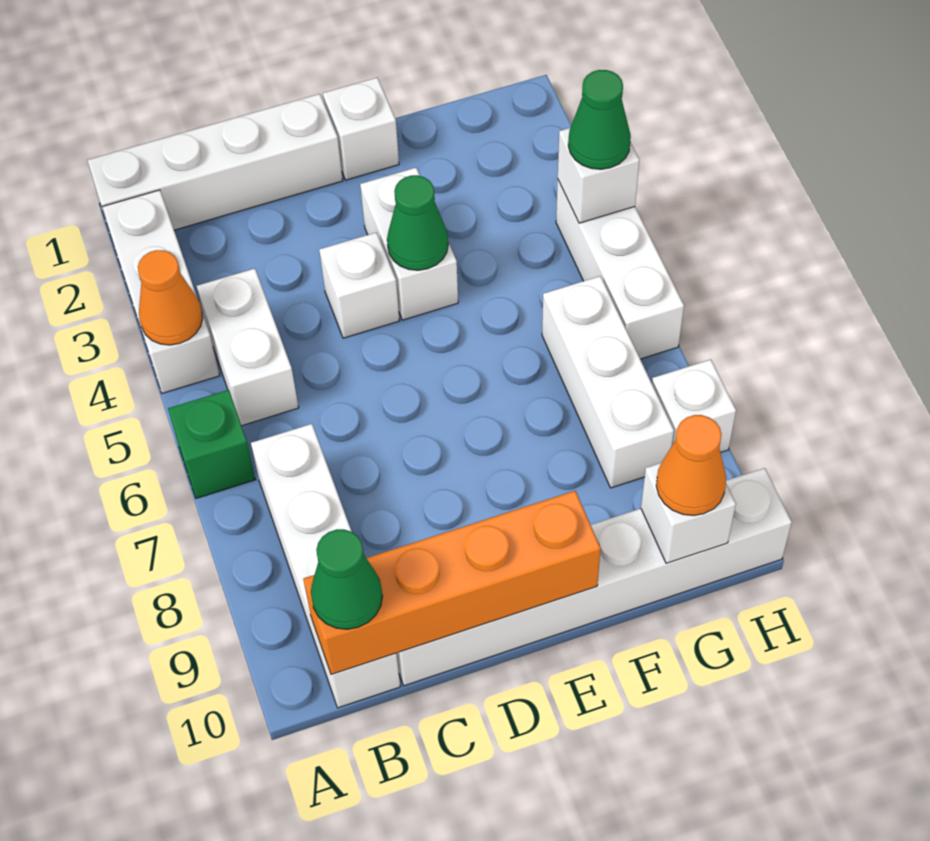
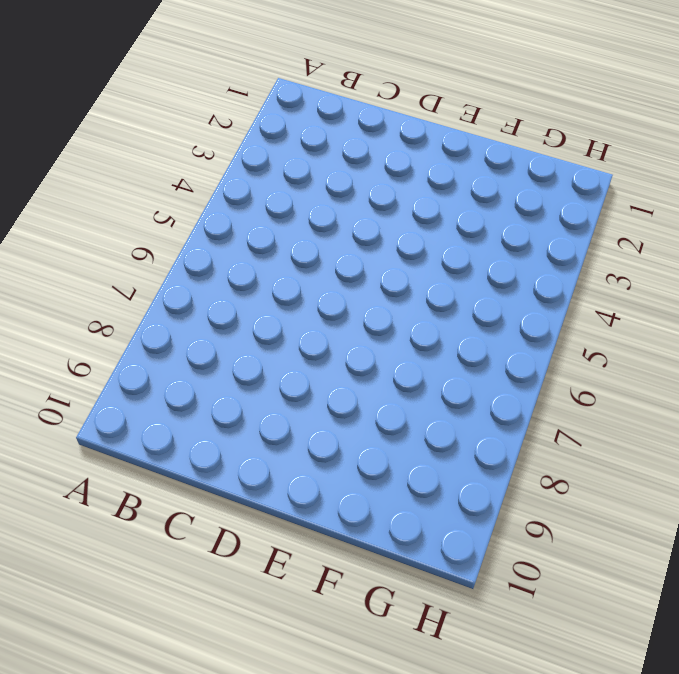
none -> white brick A1:D1 level 1
none -> white brick A2:A4 level 1
none -> green brick A6 level 1

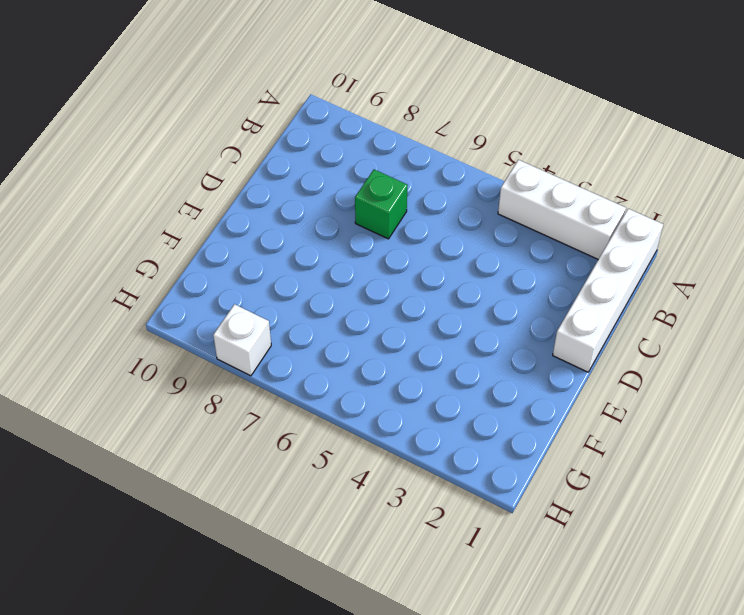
green brick C7 level 1 -> green brick A6 level 1
none -> white brick B4:B5 level 1
none -> white brick B7:B10 level 1
none -> white brick C10:H10 level 1

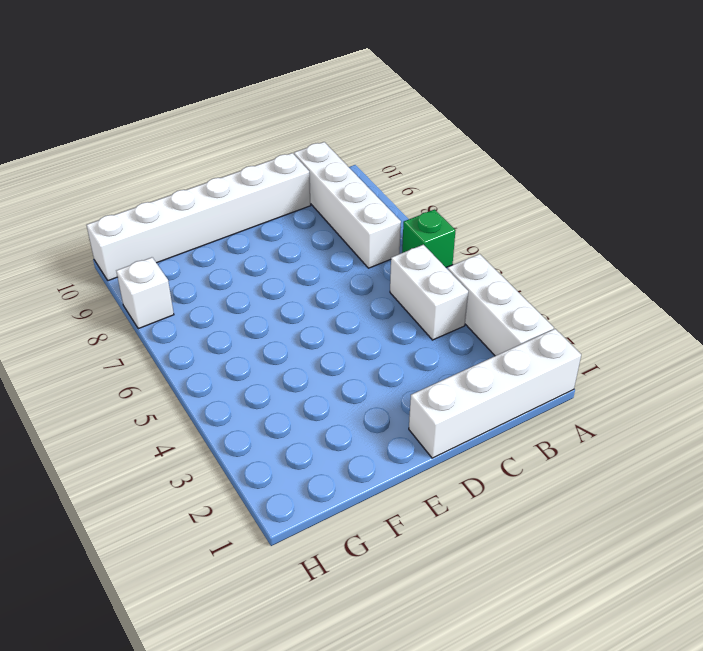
none -> white brick D4 level 1
none -> white brick E1 level 1
none -> white brick E3:E4 level 1

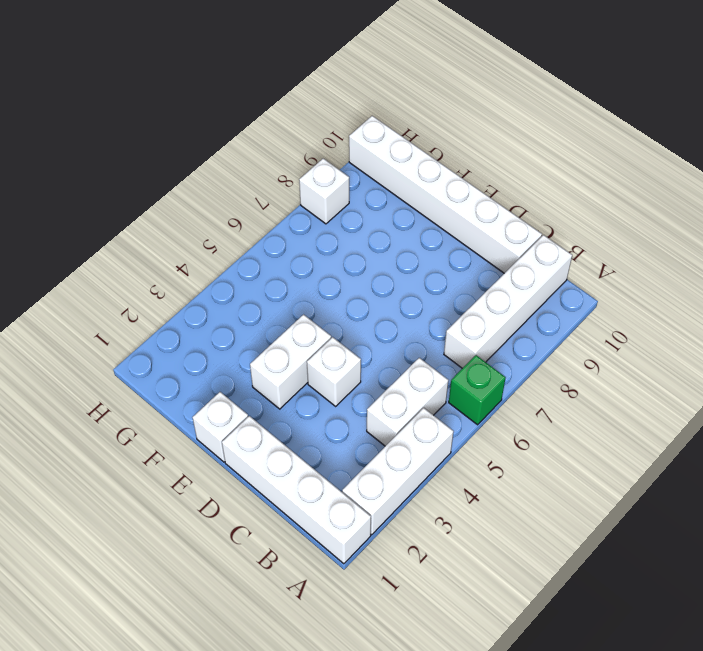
none -> white brick G6:G8 level 1
none -> white brick H4:H6 level 1
none -> orange cone A4 level 2

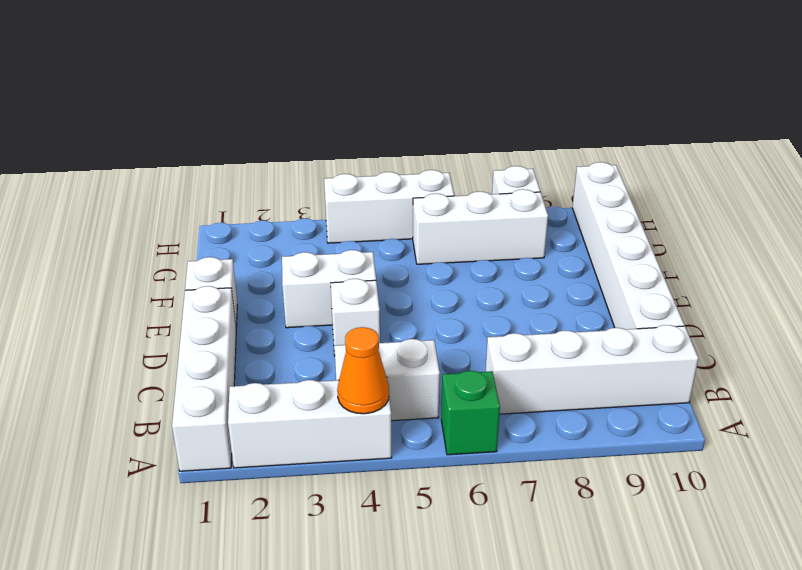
none -> orange brick B10:E10 level 2
none -> green cone E4 level 2
none -> white brick G10 level 2

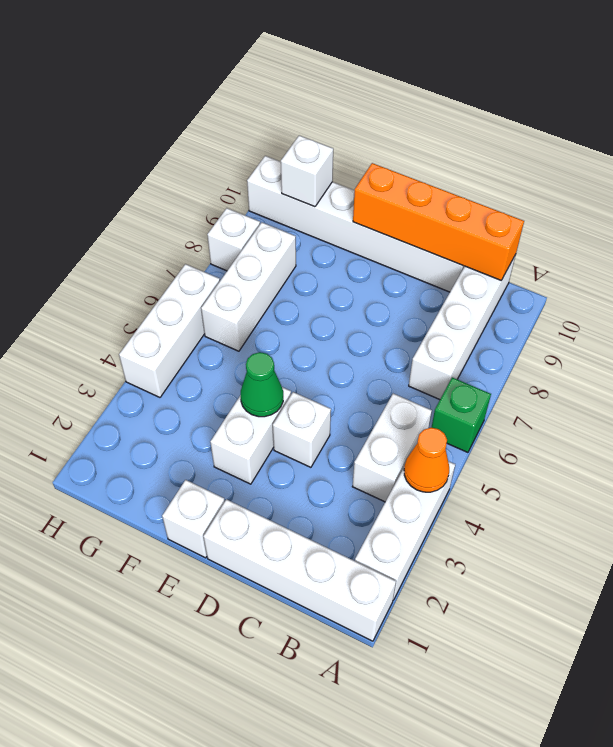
none -> white brick H4 level 2
none -> green cone B10 level 3
none -> orange cone G10 level 3

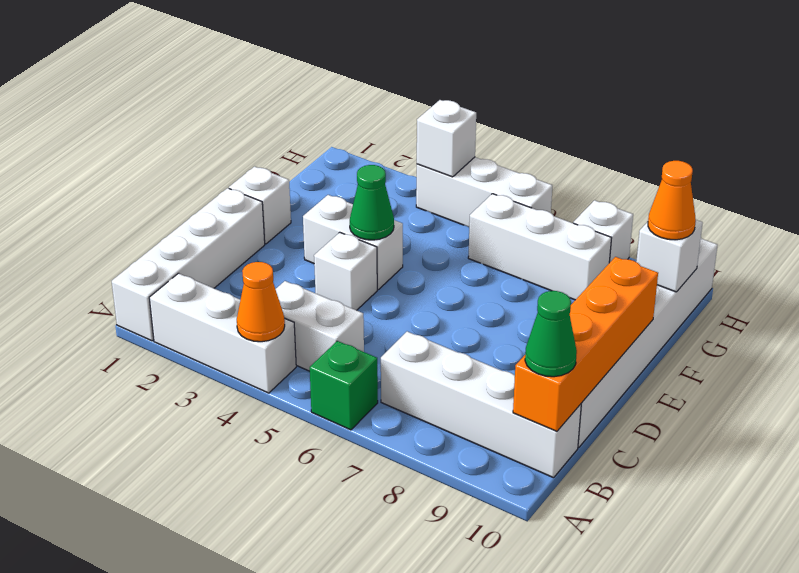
none -> green cone H4 level 3

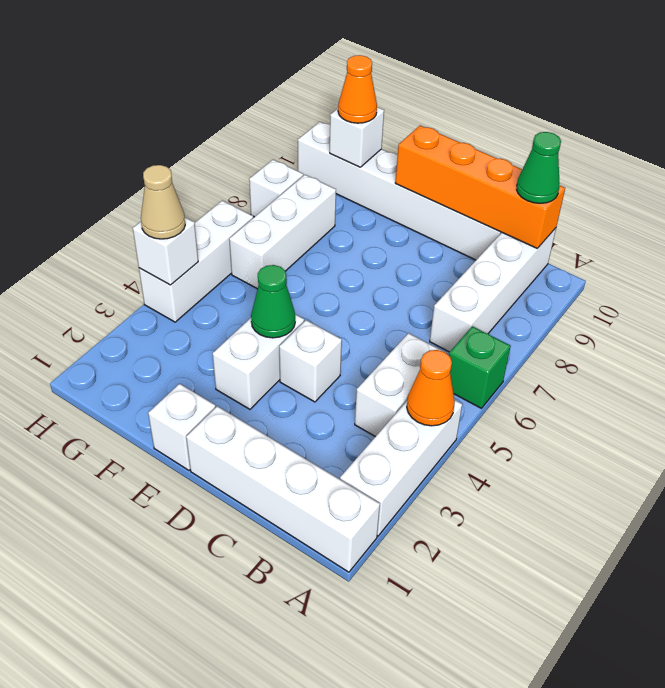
tan cone H4 level 3 -> green cone H4 level 3

